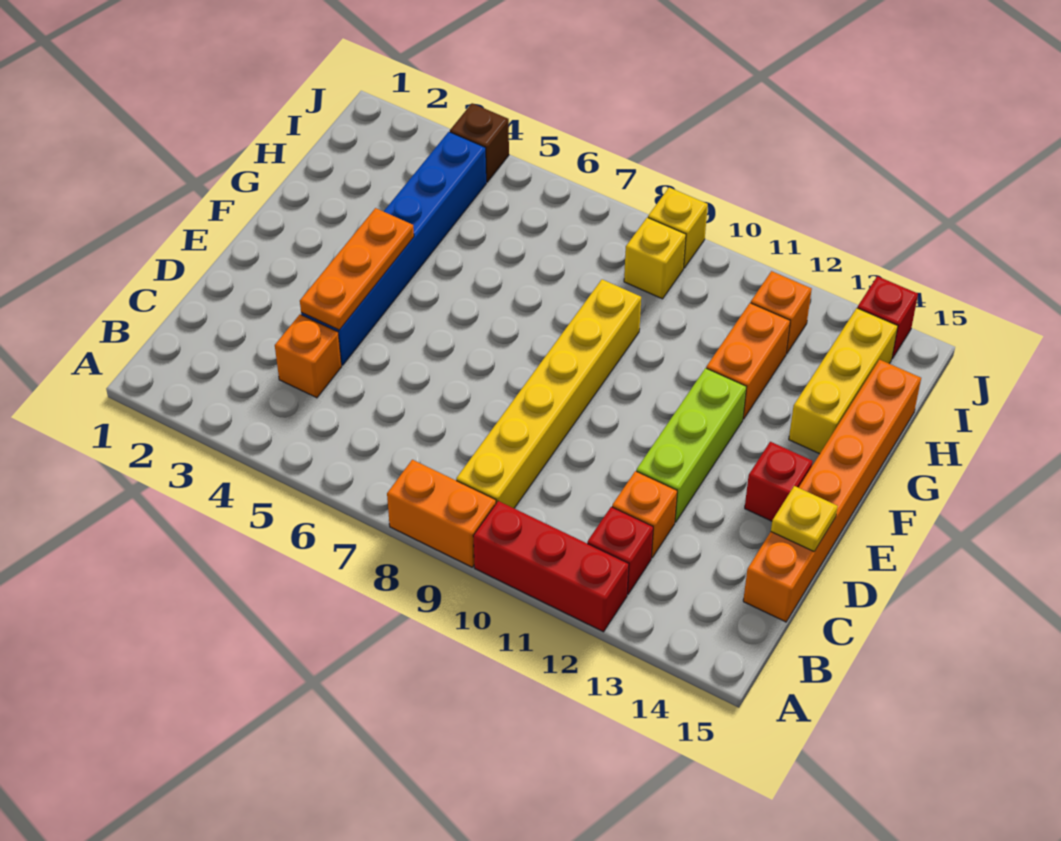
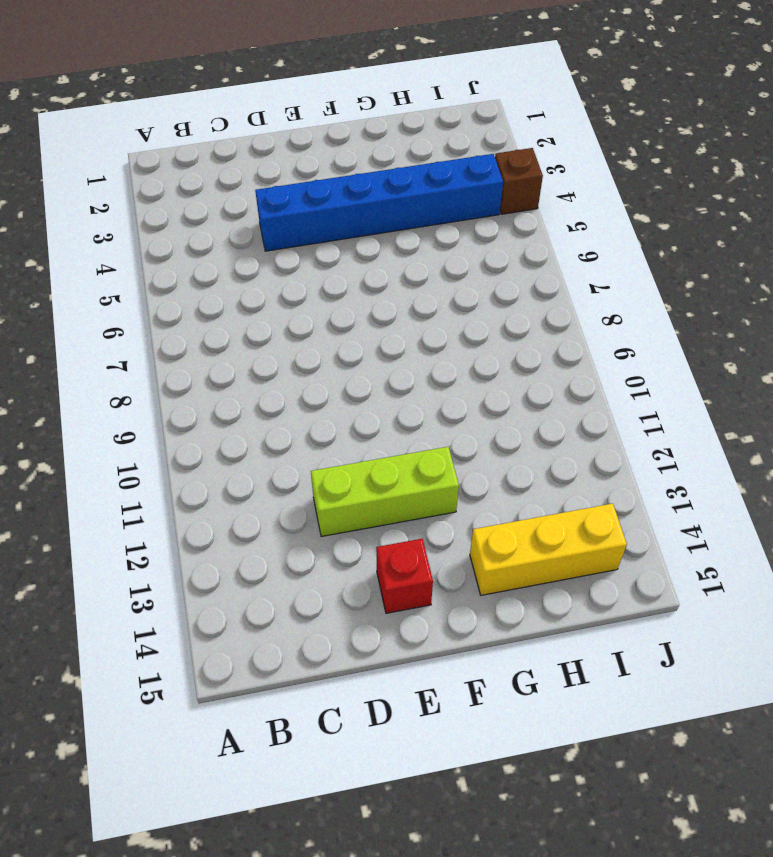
none -> orange brick A8:A9 level 1
none -> red brick A10:A12 level 1
none -> yellow brick B9:G9 level 1

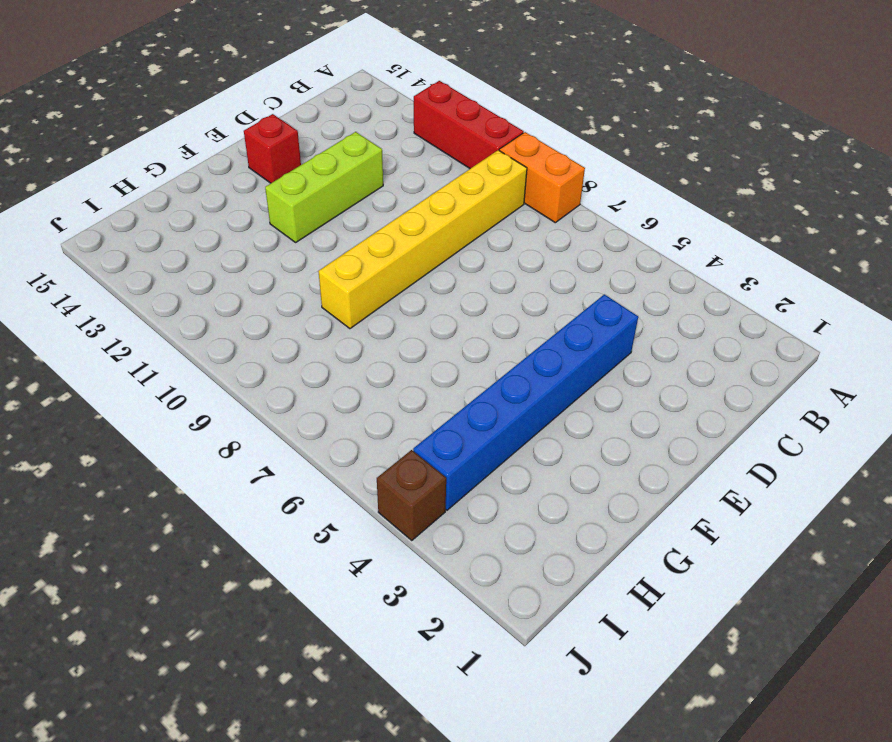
none -> red brick B12 level 1
none -> orange brick C4 level 1
none -> orange brick C12 level 1

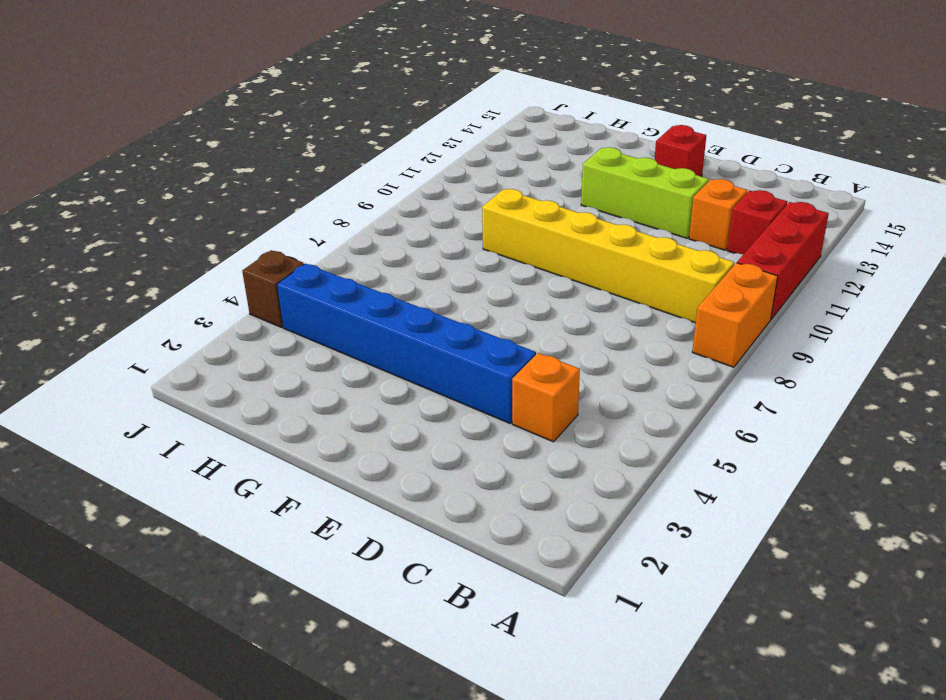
none -> orange brick C15:H15 level 1
none -> orange brick G12:H12 level 1
none -> yellow brick G14:I14 level 1

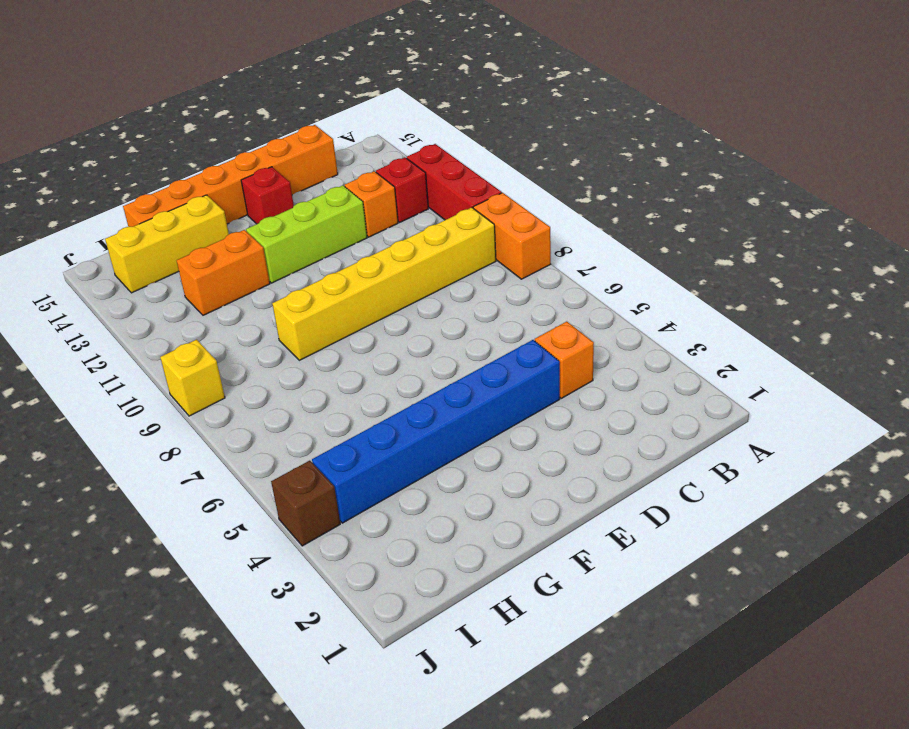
none -> yellow brick I9 level 1
none -> orange brick I12 level 1
none -> red brick J14 level 1

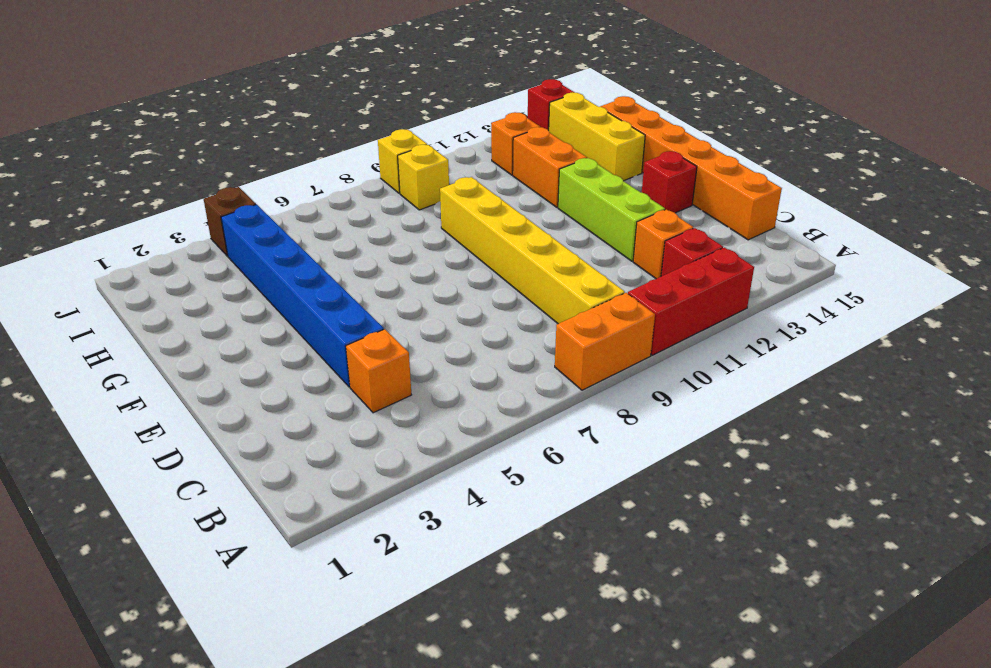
none -> orange plate D4:F4 level 2
none -> yellow plate D15 level 2

